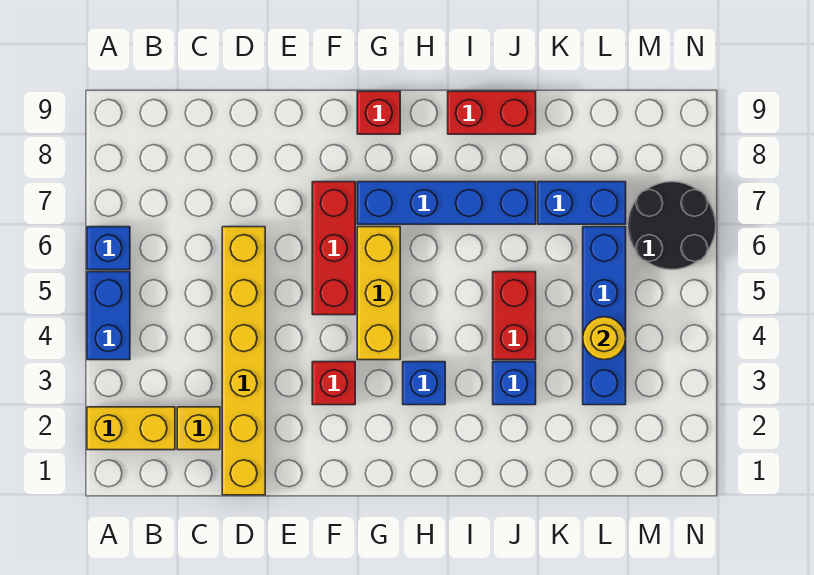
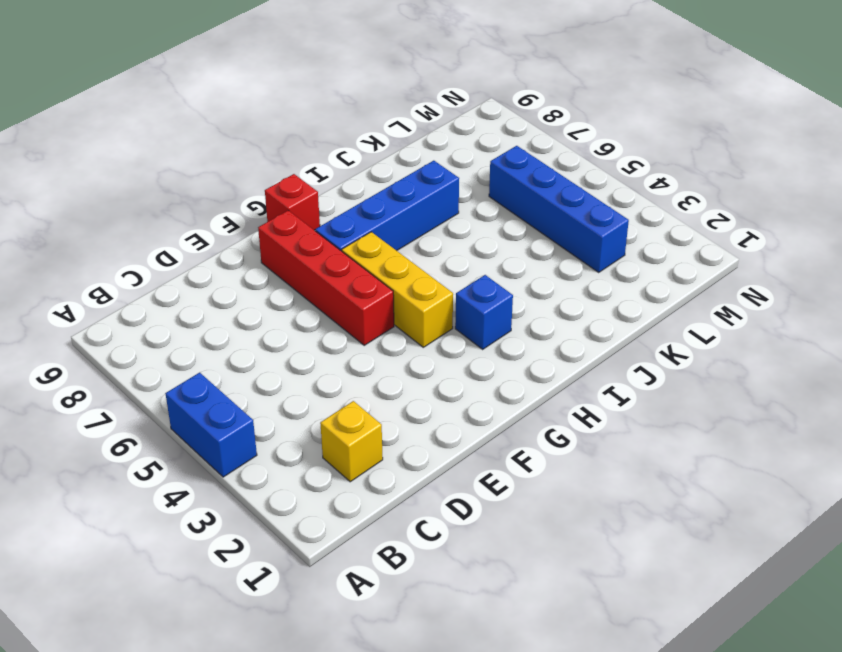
red brick F5:F8 level 1 -> red brick F5:F7 level 1
none -> yellow brick A2:B2 level 1
none -> blue brick A6 level 1
none -> yellow brick D1:D6 level 1

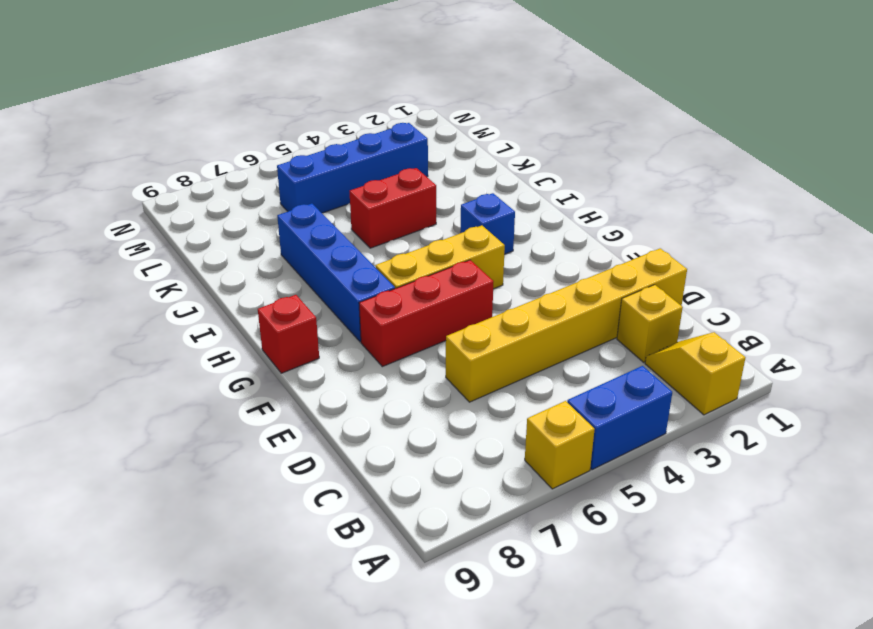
yellow slope A2:B2 level 1 top A -> yellow brick A2:B2 level 1
yellow brick A6 level 1 -> blue brick A6 level 1
none -> red brick F3 level 1
none -> red brick I9:J9 level 1
none -> blue brick J3 level 1

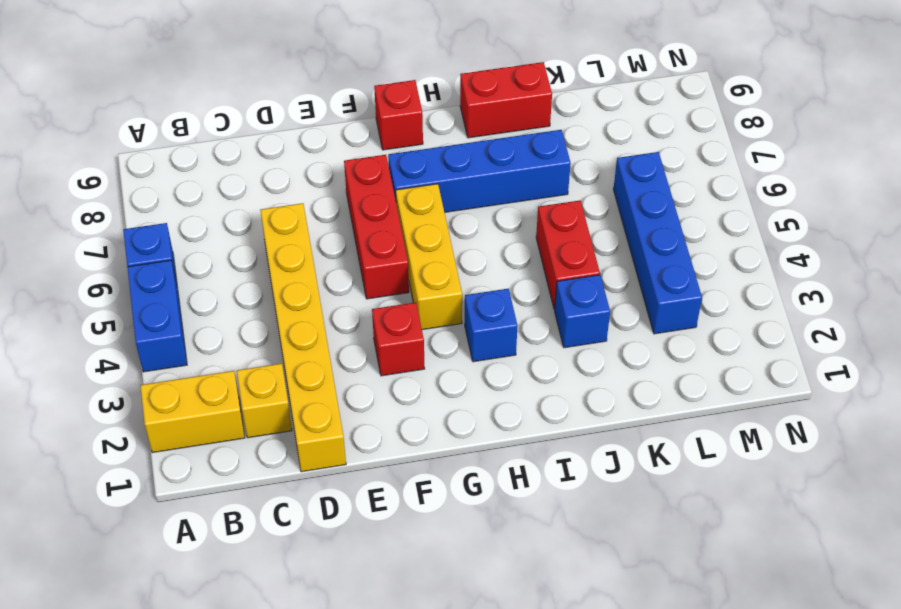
none -> blue brick K7:L7 level 1
none -> black round brick M6:N7 level 1
none -> yellow round brick L4 level 2

